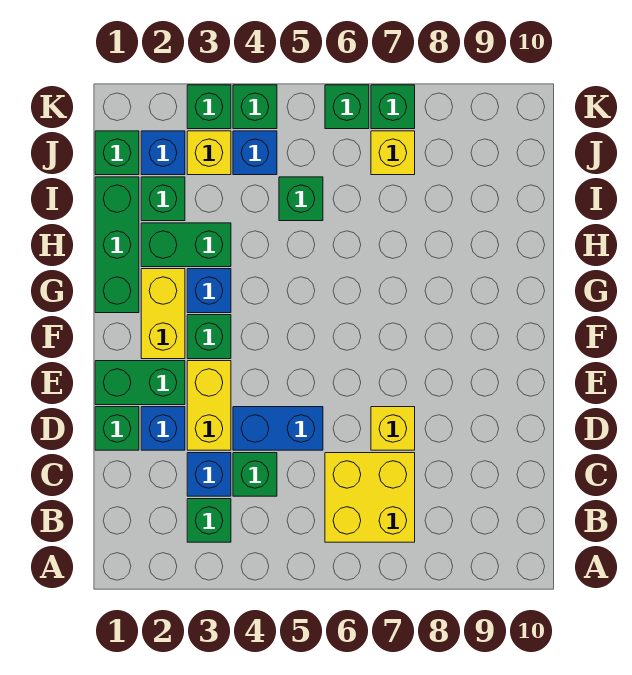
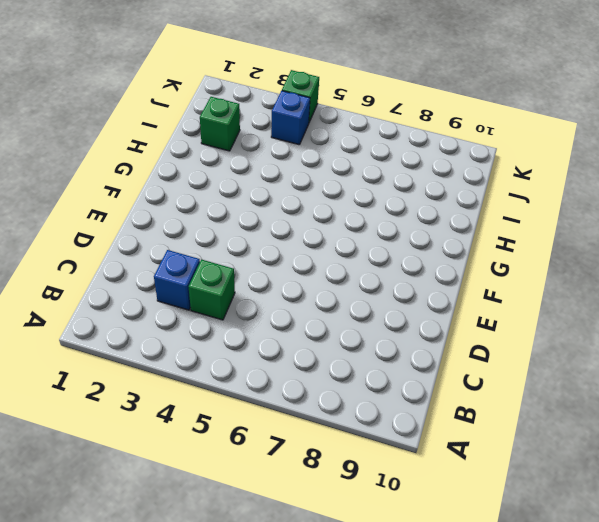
none -> green brick B3 level 1
none -> yellow brick B6:C7 level 1
none -> green brick D1 level 1

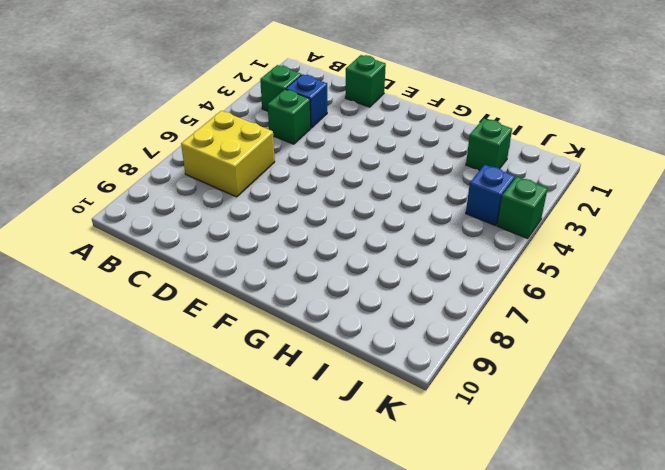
none -> blue brick D2 level 1
none -> yellow brick D3:E3 level 1
none -> blue brick D4:D5 level 1

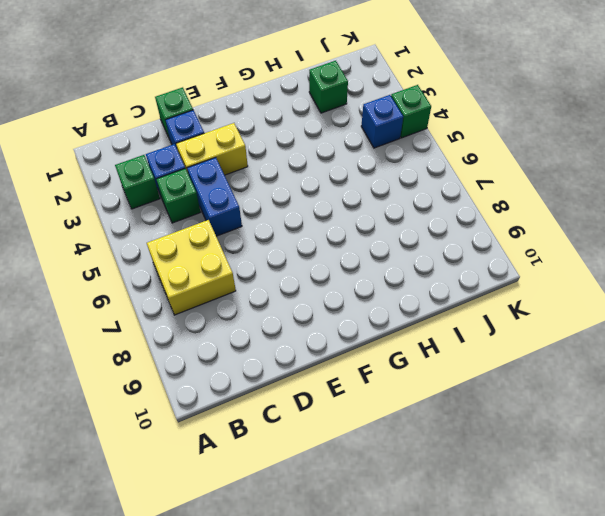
none -> yellow brick D7 level 1
none -> green brick E1:E2 level 1
none -> yellow brick F2:G2 level 1

